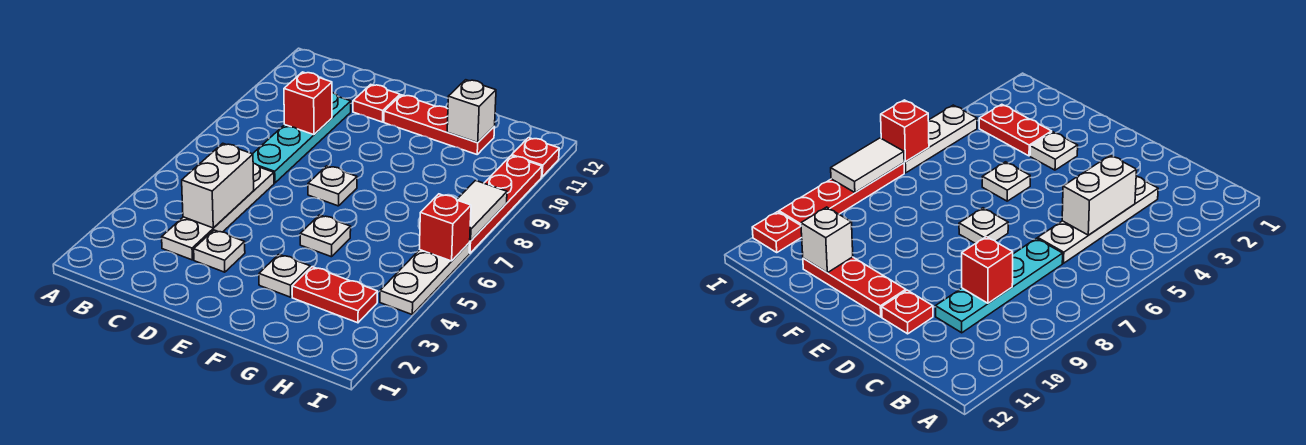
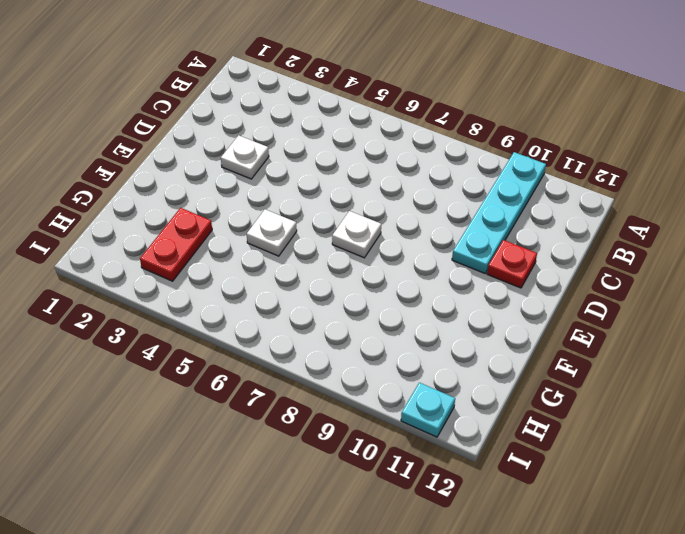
cyan plate A10:D10 level 1 -> cyan plate C7:C10 level 1
cyan plate I11 level 1 -> red plate I11 level 1
none -> white plate C3:C6 level 1
none -> red plate E11:G11 level 1
none -> white plate F3 level 1

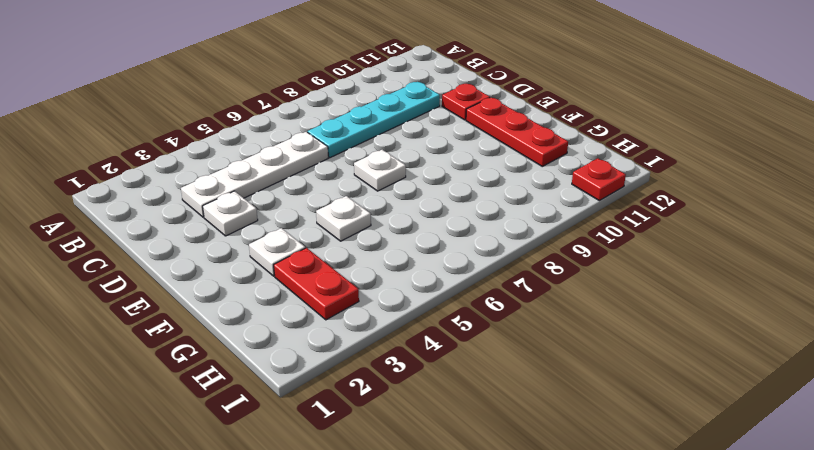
none -> white plate I4:I6 level 1
none -> red plate I7:I10 level 1
none -> white brick C4:C5 level 2

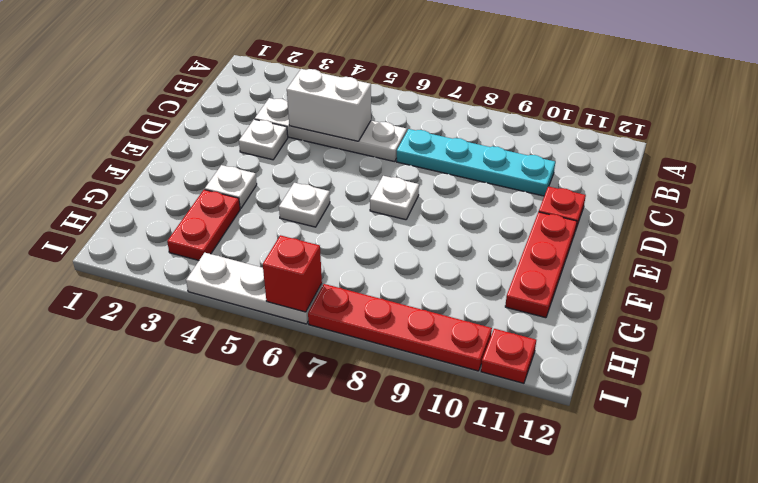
none -> red brick C9 level 2
none -> white brick G11 level 2
none -> white tile I7:I8 level 2

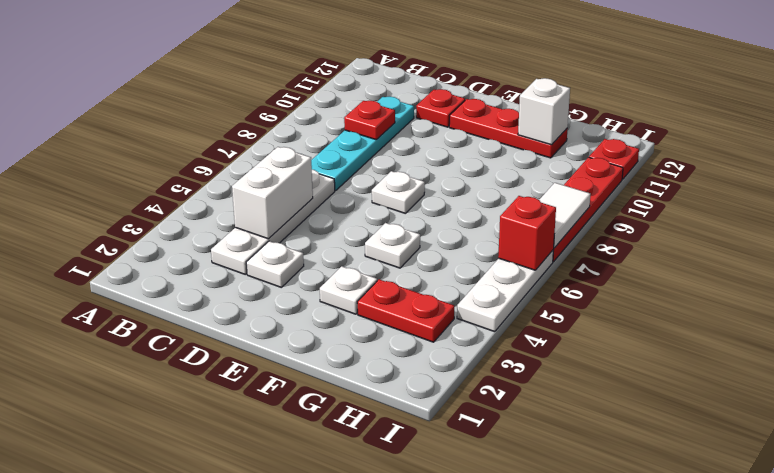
red plate C9 level 2 -> red brick C9 level 2

